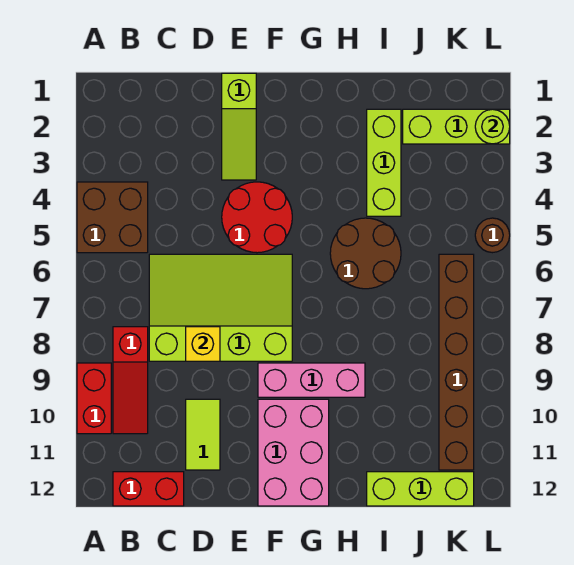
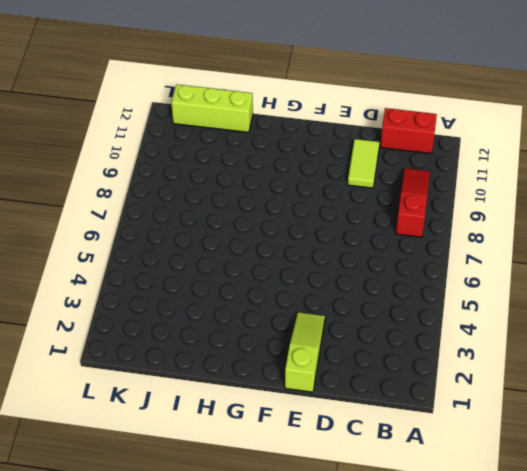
none -> brown brick A4:B5 level 1
none -> red brick A9:A10 level 1
none -> lime slope C6:F8 level 1 top 8

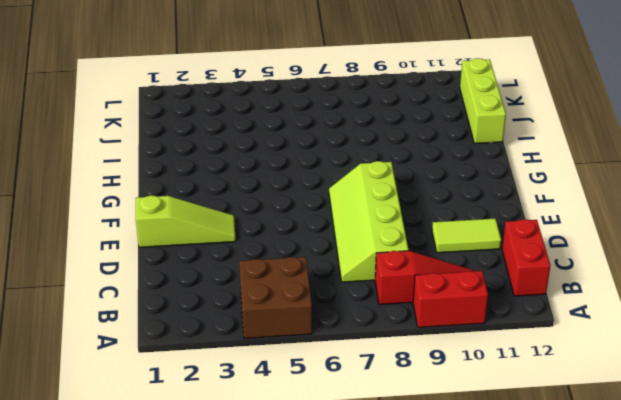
lime slope C7:F8 level 1 top 8 -> lime slope C6:F8 level 1 top 8
none -> red round brick E4:F5 level 1
none -> pink brick F9:H9 level 1
none -> pink brick F10:G12 level 1

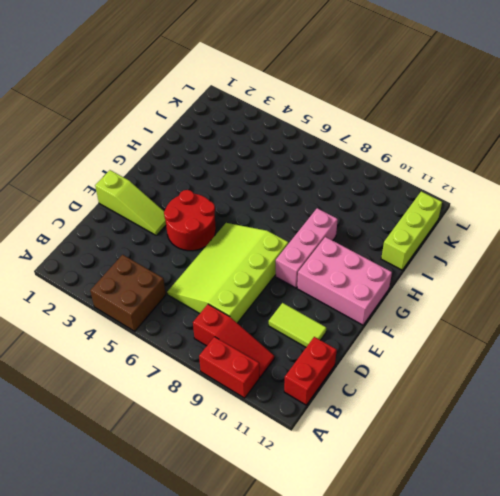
none -> brown round brick H5:I6 level 1
none -> lime brick I2:I4 level 1
none -> lime brick J2:L2 level 1

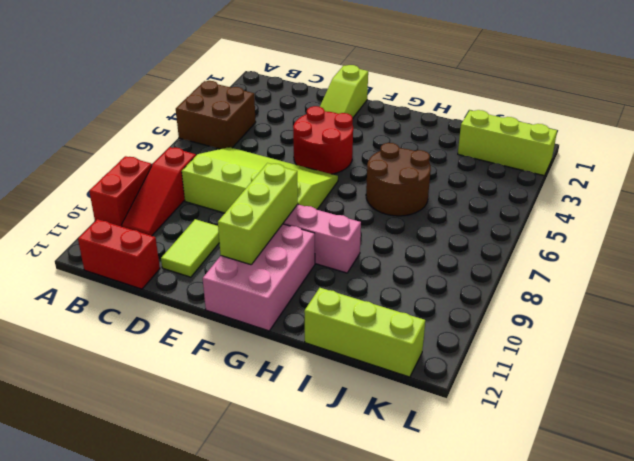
lime brick F9:F11 level 2 -> lime brick I2:I4 level 1
none -> brown brick K6:K11 level 1
none -> brown round brick L5 level 1
none -> yellow brick D8 level 2

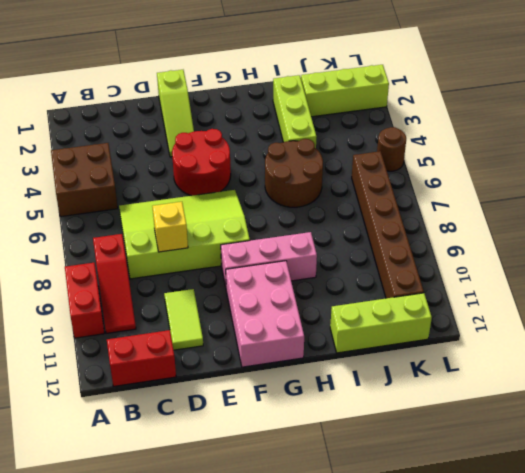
none -> lime round brick L2 level 2

